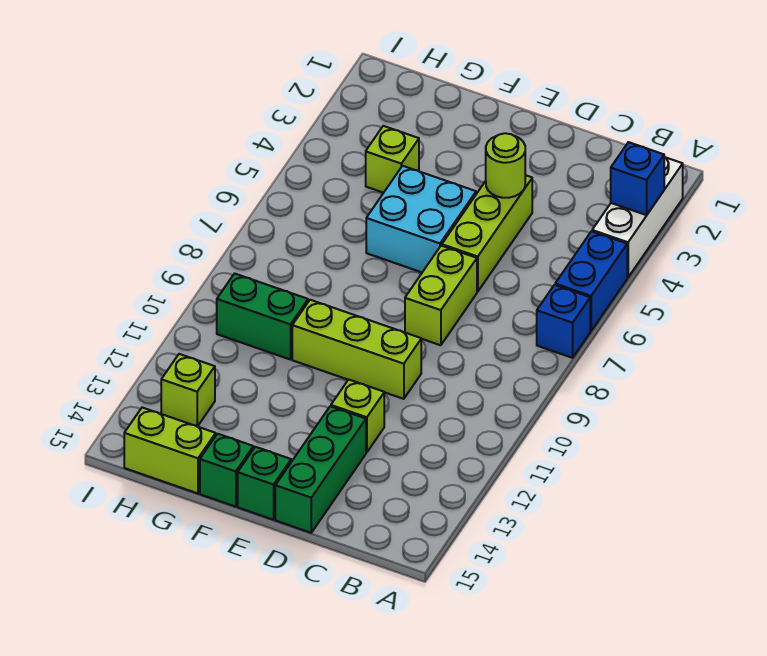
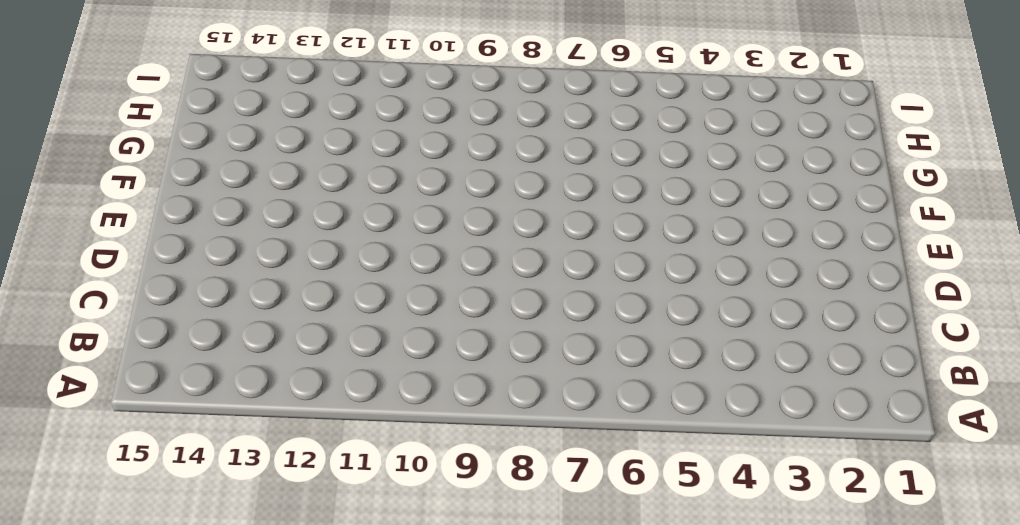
none -> white brick A2:A4 level 1
none -> blue brick A5:A6 level 1
none -> blue brick A7 level 1

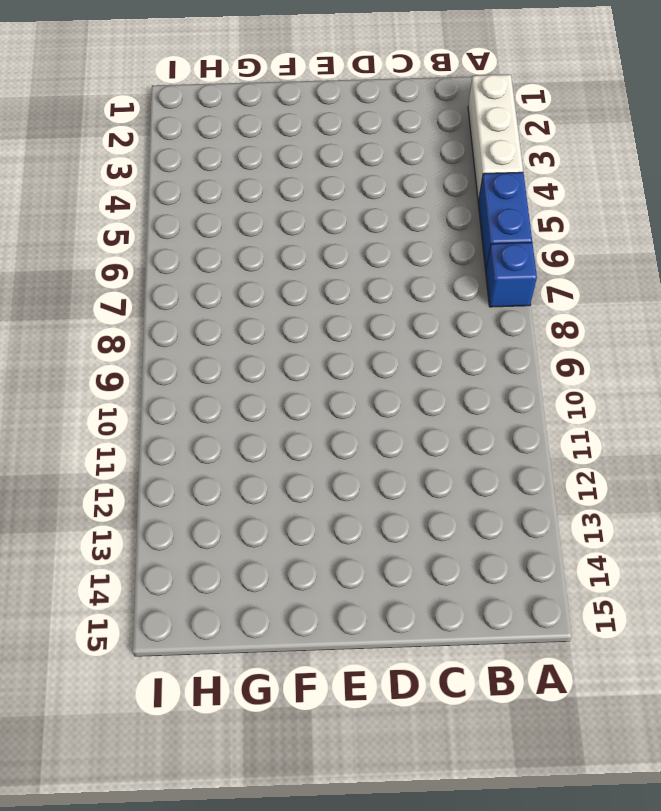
none -> lime brick D4:D6 level 1
none -> lime brick D7:D8 level 1
none -> lime brick D10:F10 level 1

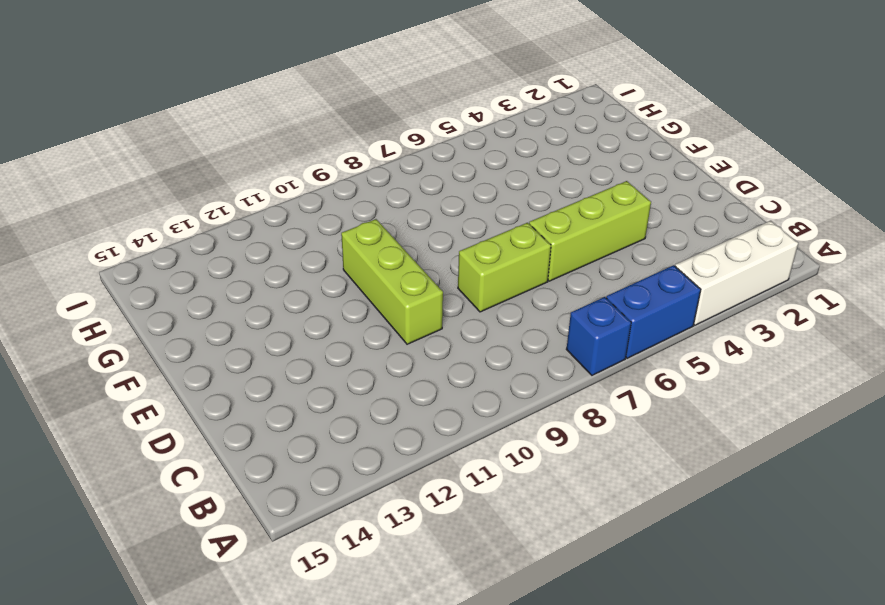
none -> lime brick D12 level 1
none -> green brick D13:D15 level 1
none -> cyan brick E5:F6 level 1

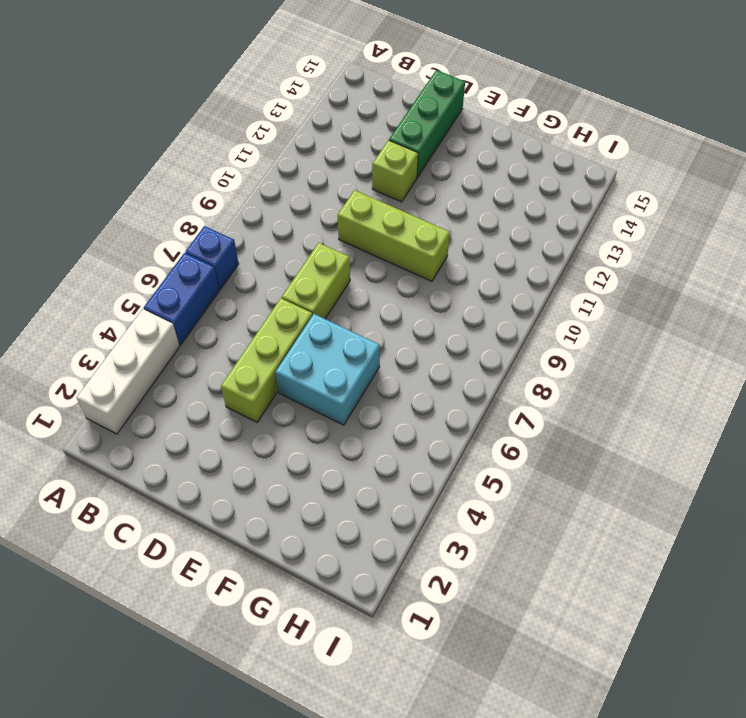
none -> green brick E15 level 1
none -> green brick F15 level 1
none -> lime brick G4 level 1

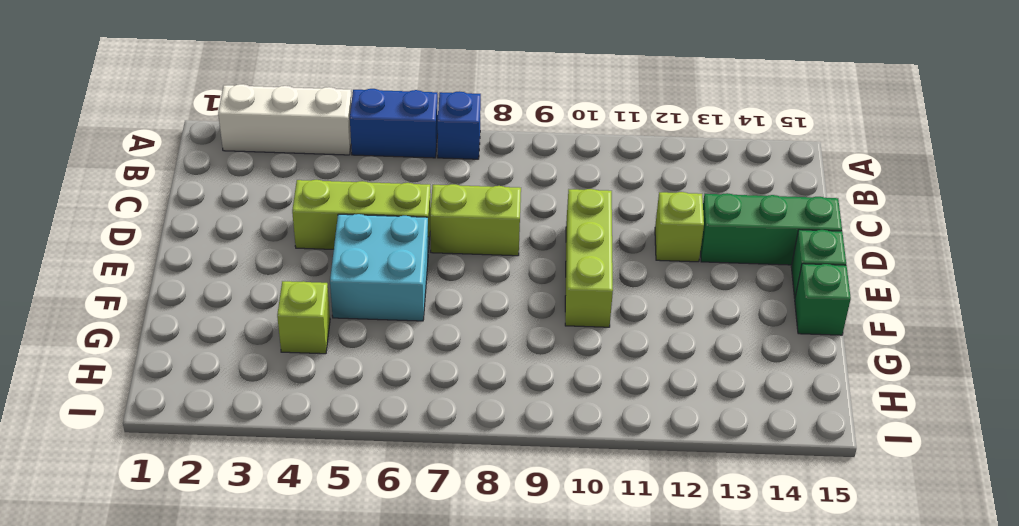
none -> green brick G10:H10 level 1
none -> lime brick G15:H15 level 1
none -> lime brick H13 level 1

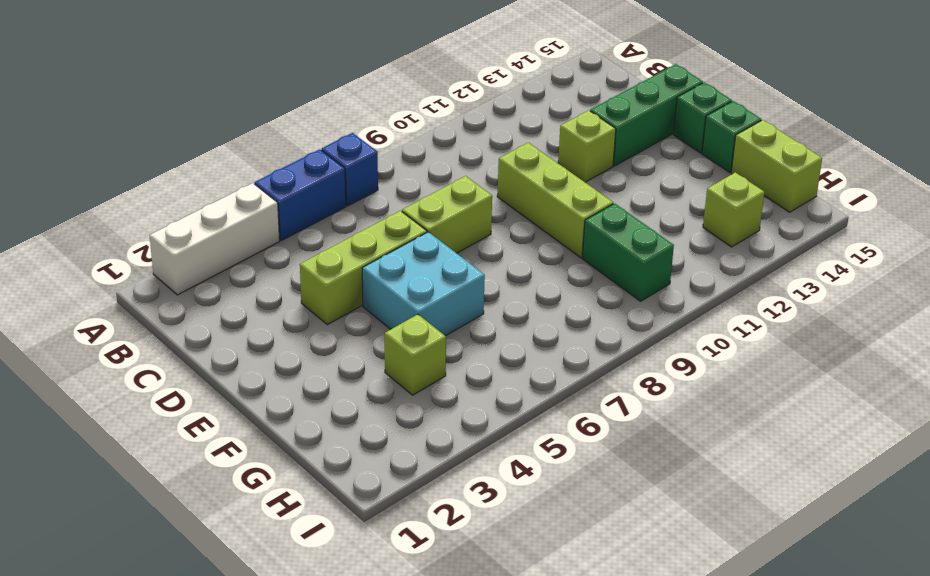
none -> blue brick A3 level 2
none -> lime round brick D4 level 2

